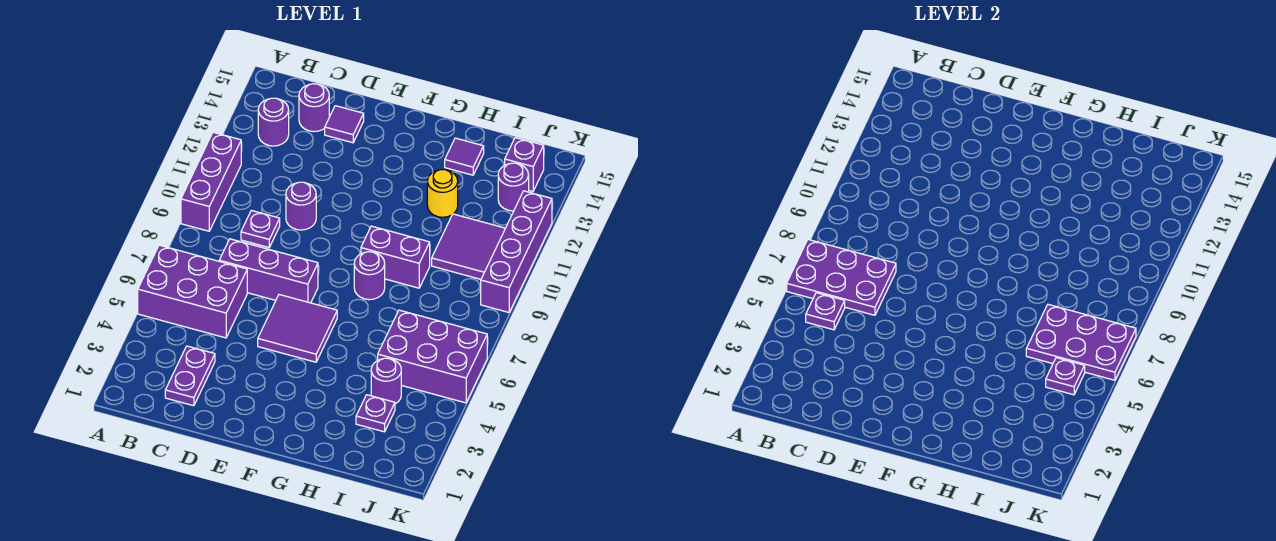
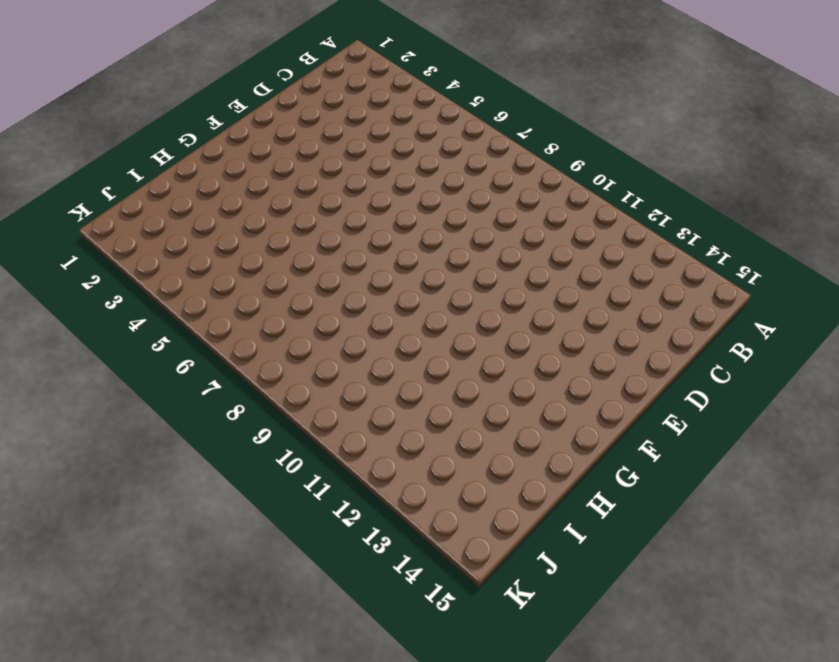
none -> purple brick A5:C6 level 1
none -> purple brick A9:A11 level 1
none -> purple round brick B13 level 1

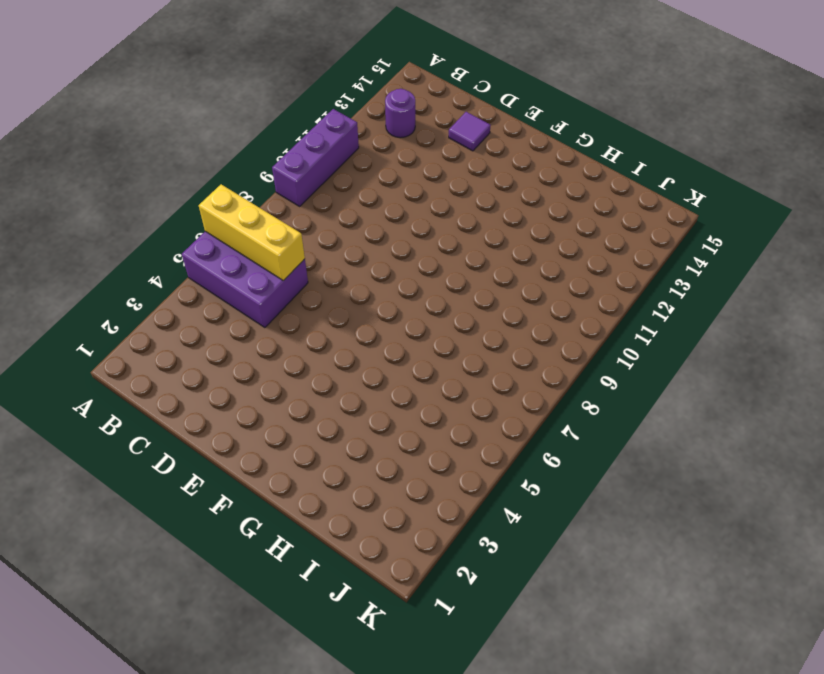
yellow brick A6:C6 level 2 -> purple plate A6:C7 level 2
none -> purple plate C2:C3 level 1
none -> purple brick C7:E7 level 1
none -> purple plate C9 level 1

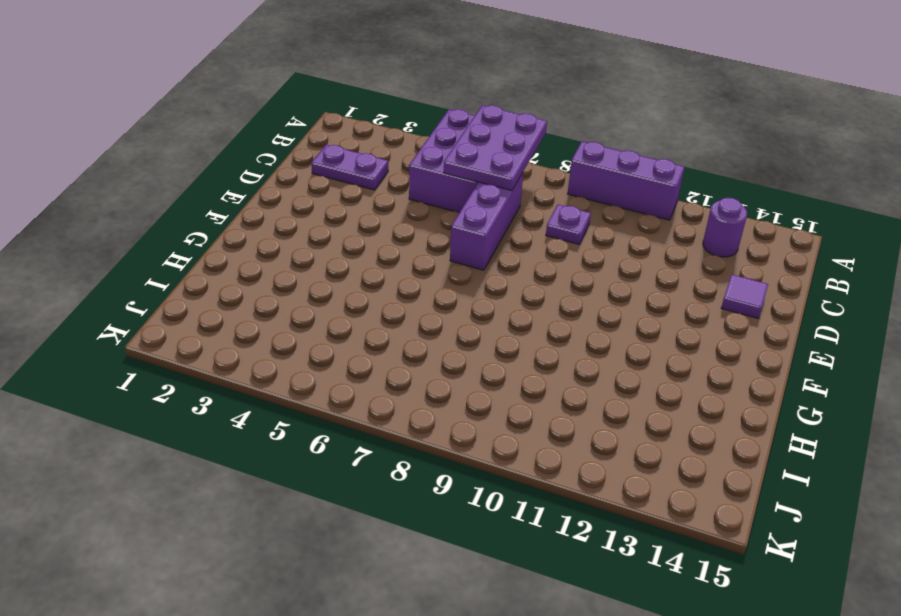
none -> purple round brick C14 level 1
none -> purple round brick D10 level 1
none -> purple tile E5:F6 level 1

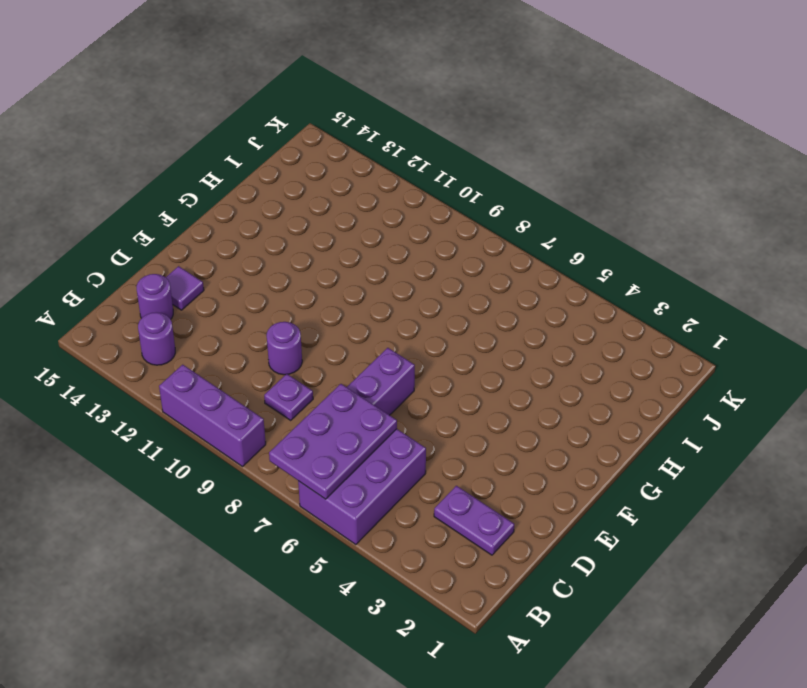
none -> purple tile E5:F6 level 1
none -> purple round brick G8 level 1
none -> purple brick G9:H9 level 1

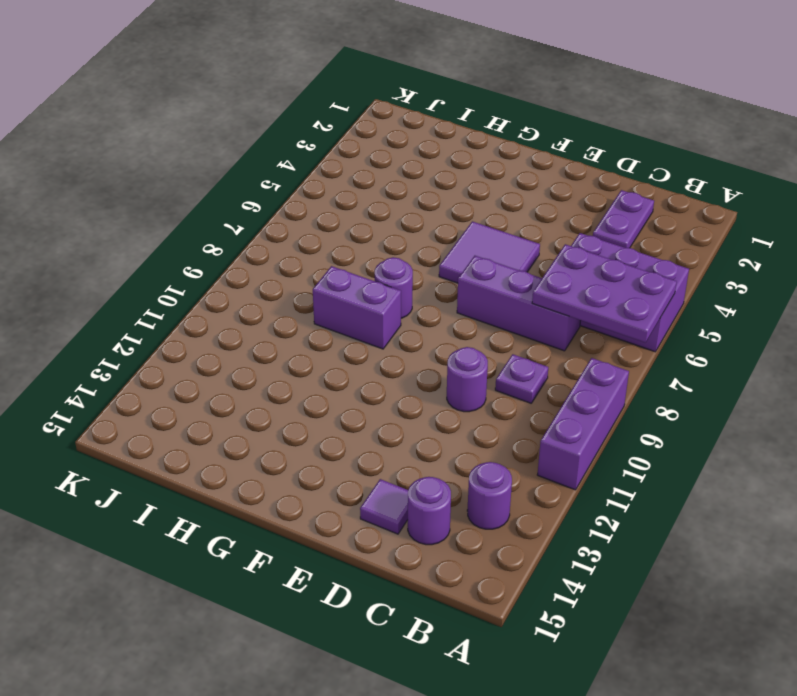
none -> yellow round brick H12 level 1
none -> purple tile H14 level 1
none -> purple plate I3 level 1

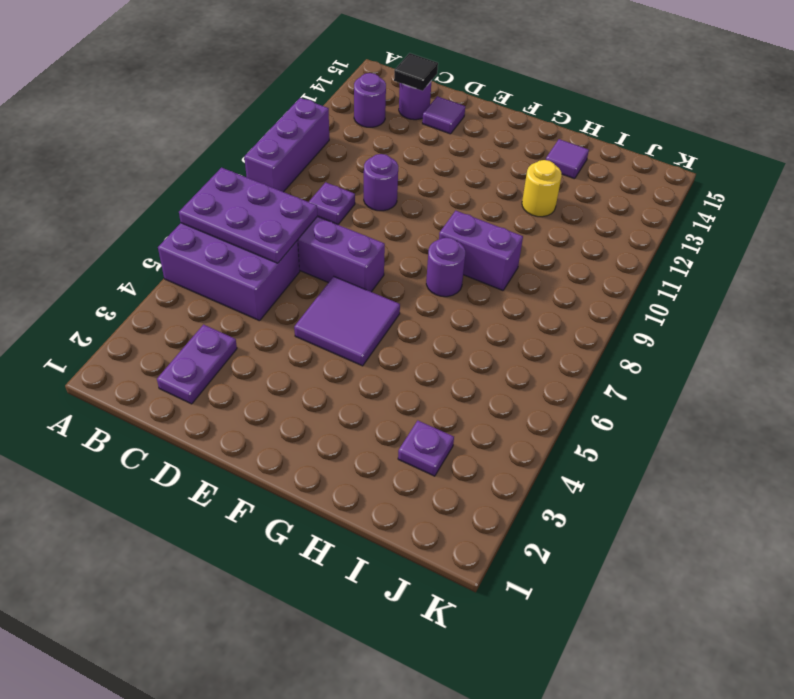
black tile C14 level 2 -> none
none -> purple round brick I4 level 1
none -> purple brick I5:K6 level 1
none -> purple tile I10:J11 level 1

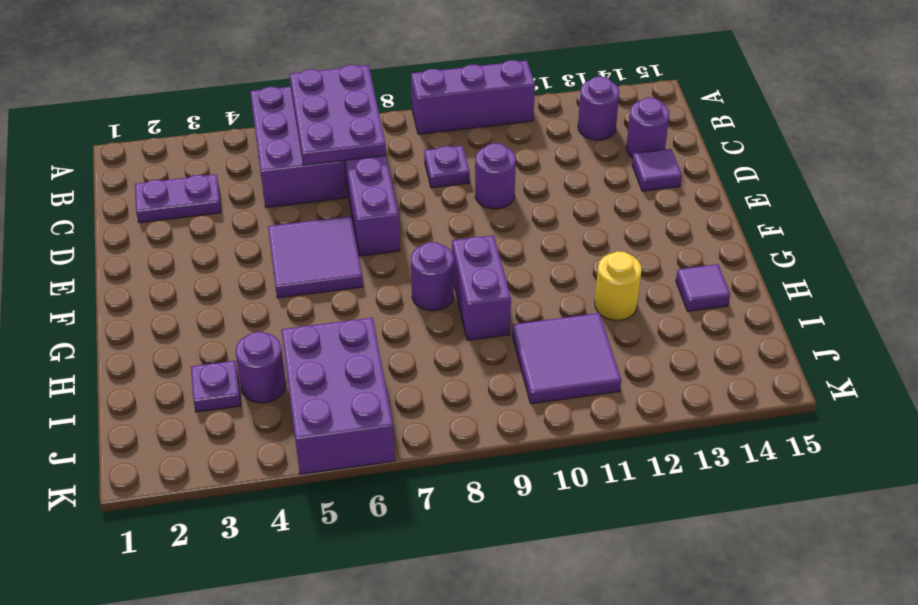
none -> purple round brick J13 level 1
none -> purple brick J14 level 1
none -> purple brick K9:K12 level 1

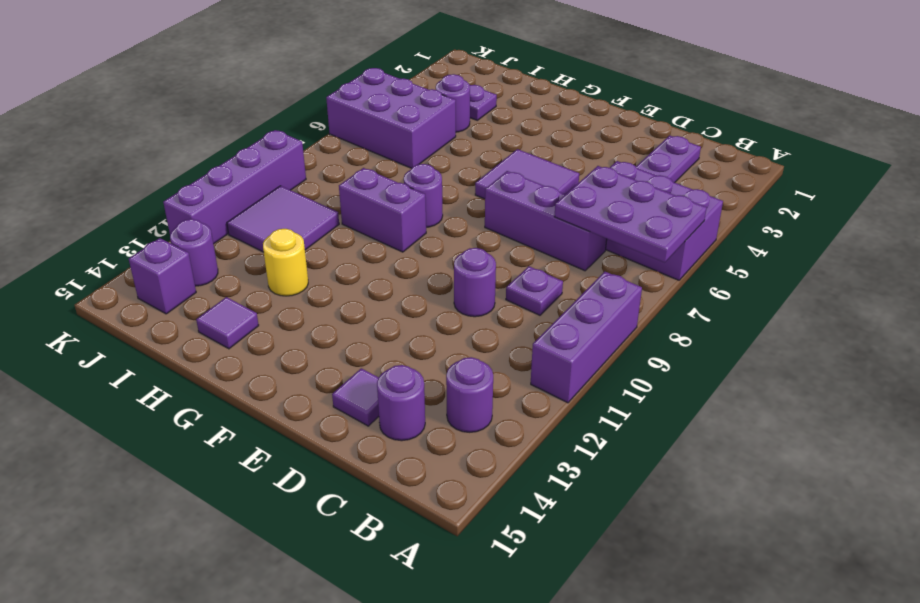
none -> purple plate B5 level 2
none -> purple plate I6:K7 level 2
none -> purple plate J5 level 2

